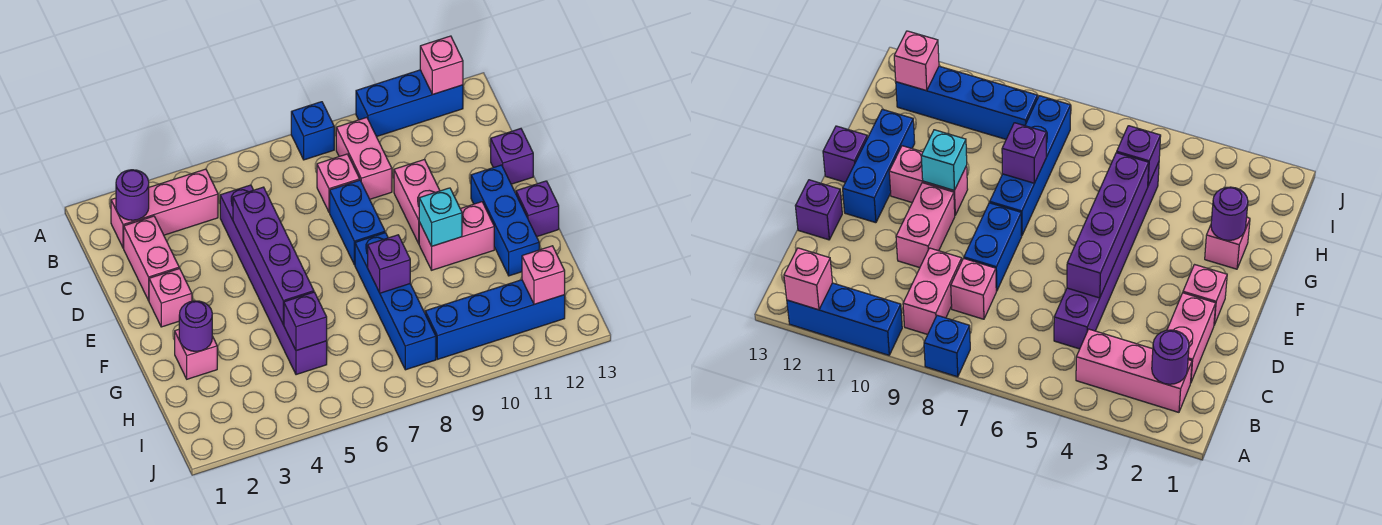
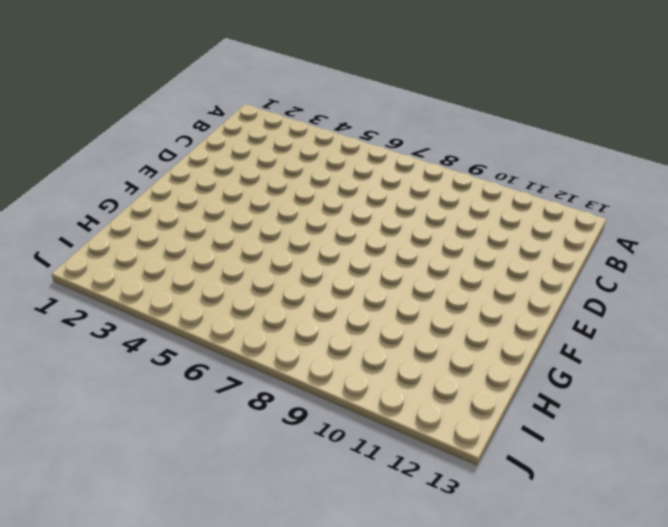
none -> blue brick A8 level 1
none -> blue brick A10:A12 level 1
none -> pink brick B2:B4 level 1

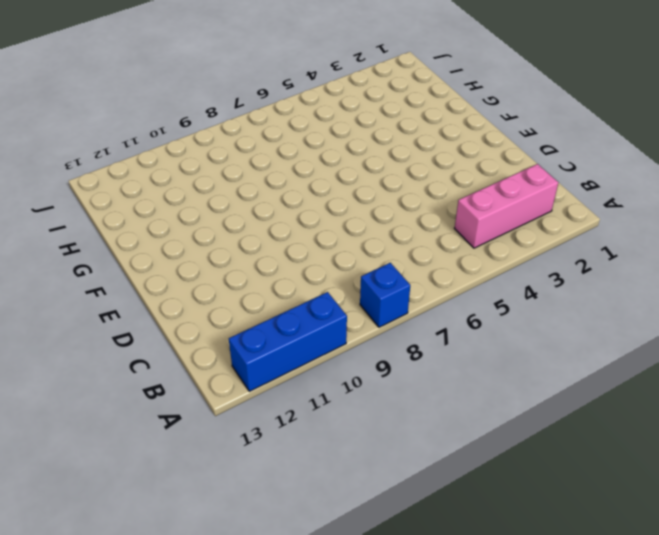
none -> pink brick B9:C9 level 1
none -> pink brick C2:D2 level 1
none -> purple brick C5:H5 level 1

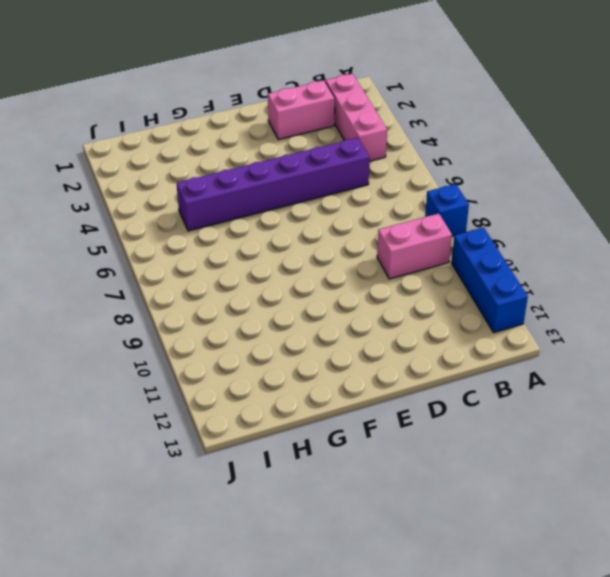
none -> pink brick C8 level 1
none -> blue brick D8:E8 level 1
none -> pink brick D10:E10 level 1

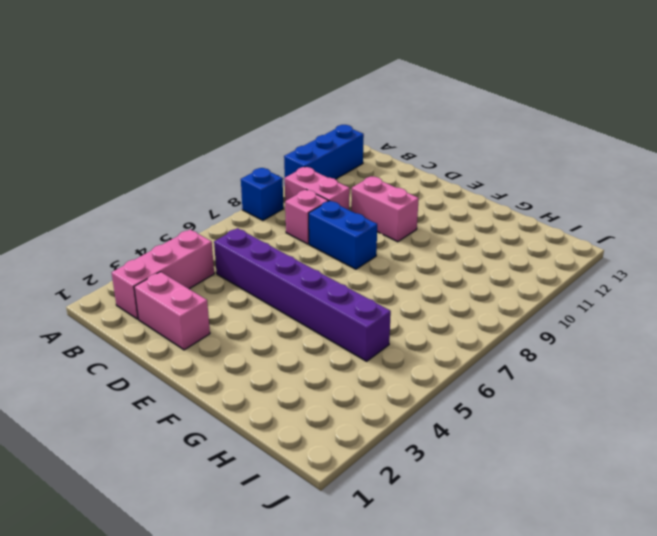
none -> purple brick D13 level 1
none -> pink brick E2 level 1
none -> blue brick E12:G12 level 1

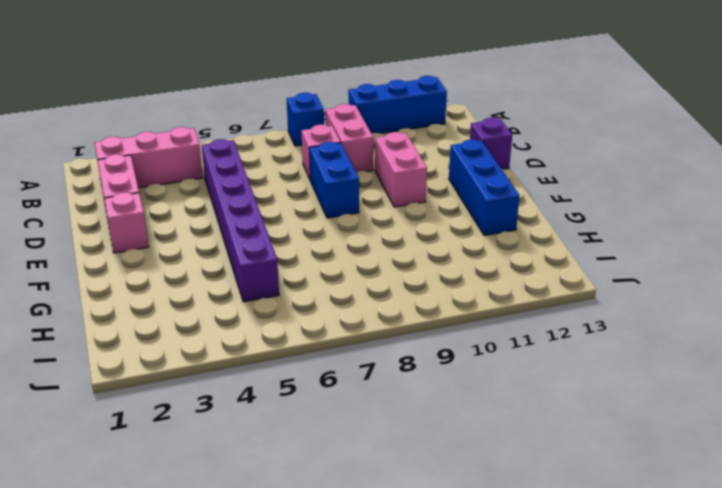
none -> blue brick F8:I8 level 1
none -> pink brick F10:F11 level 1
none -> purple brick F13 level 1

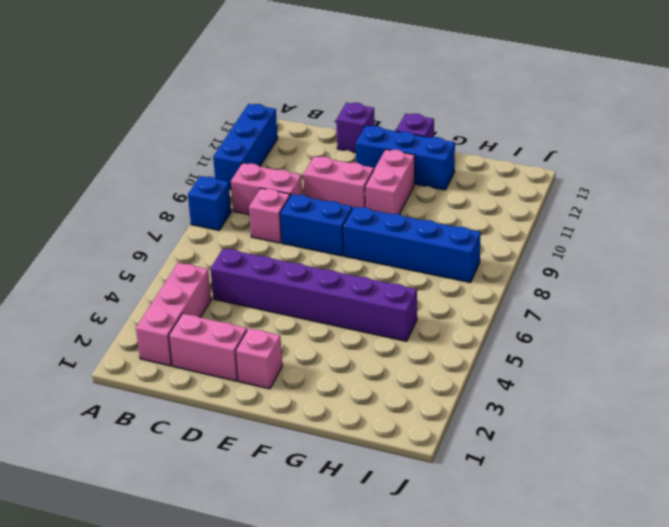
none -> pink brick G2 level 1
none -> blue brick I9:I12 level 1
none -> pink brick A12 level 2

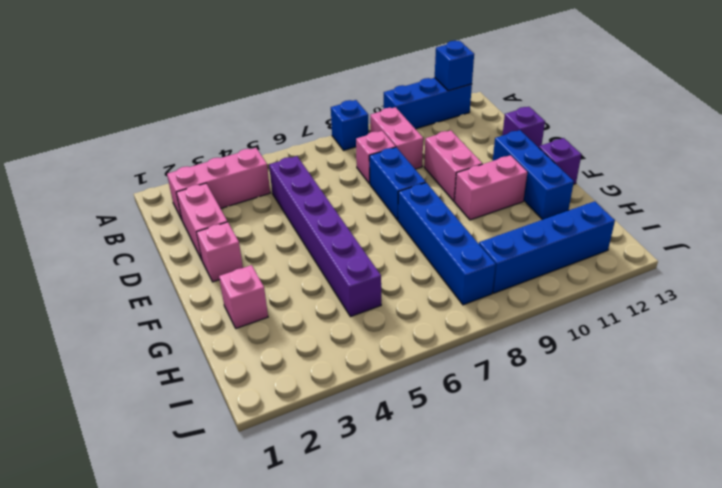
blue brick A12 level 2 -> pink brick A12 level 2
none -> purple round brick B2 level 2
none -> purple brick D5:G5 level 2
none -> cyan brick F10 level 2

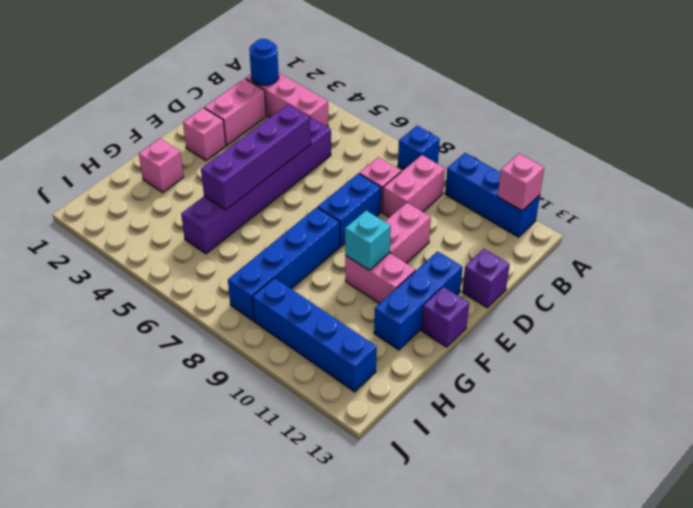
blue round brick B2 level 2 -> purple round brick B2 level 2
none -> purple round brick G2 level 2
none -> purple brick G8 level 2
none -> purple brick H5 level 2

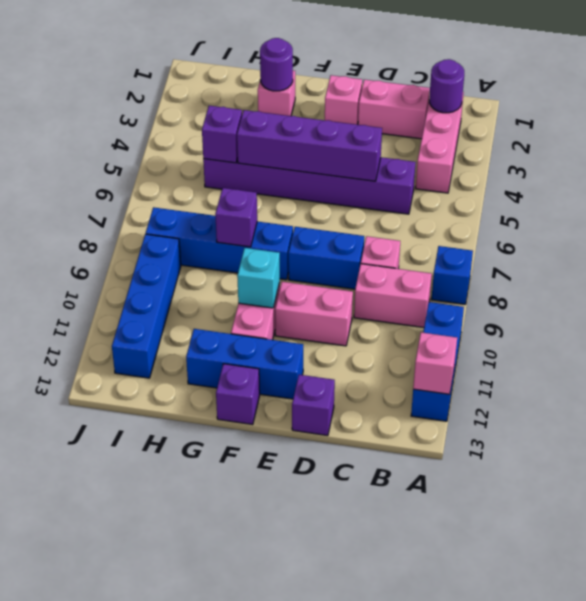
none -> pink brick I12 level 2

